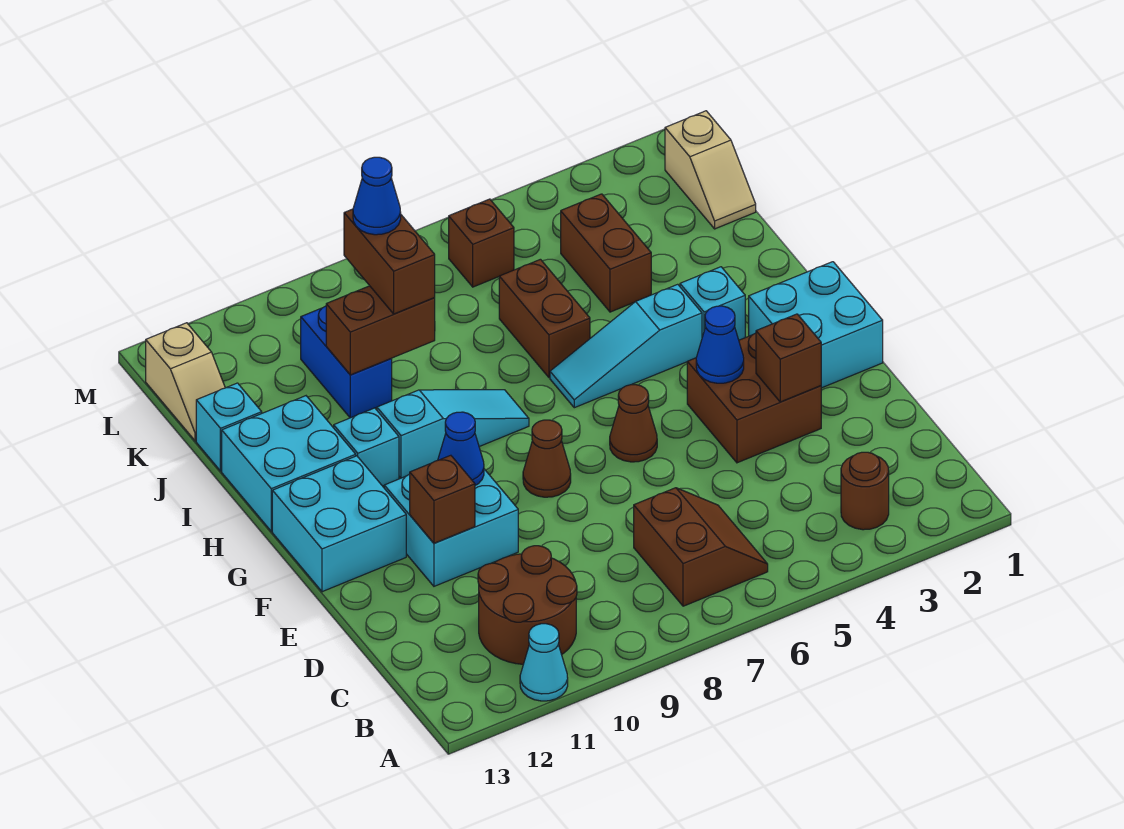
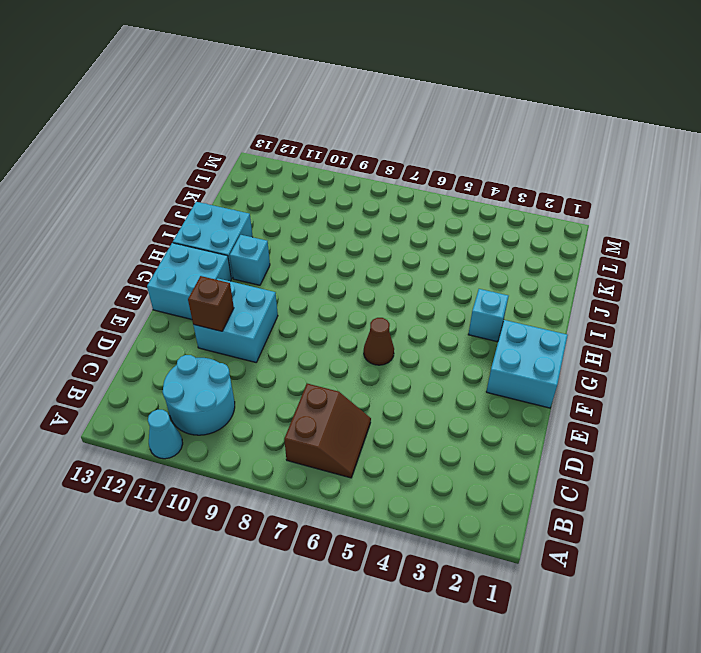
cyan round brick B10:C11 level 1 -> brown round brick B10:C11 level 1
none -> brown round brick B3 level 1
none -> brown brick E3:F4 level 1
none -> brown cone F8 level 1

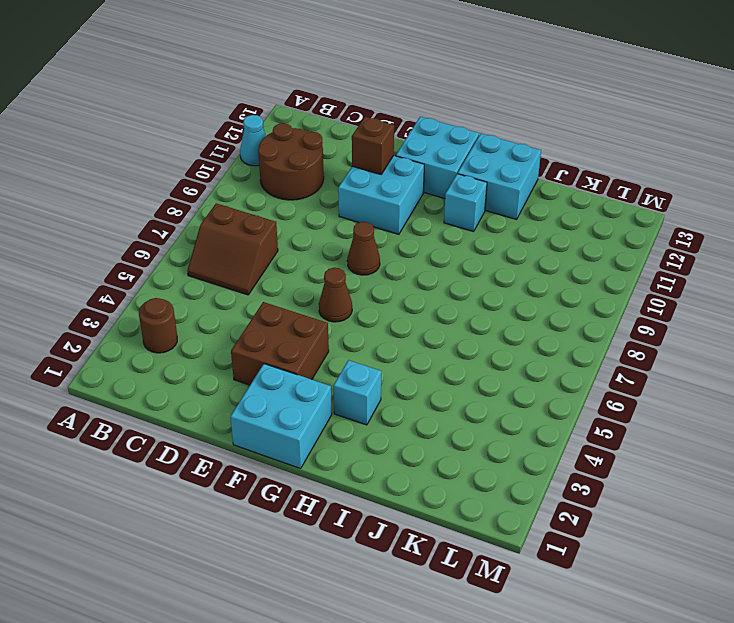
none -> cyan slope H4:H6 level 1 top 4
none -> cyan slope H8:H10 level 1 top 10
none -> brown brick I6:J6 level 1

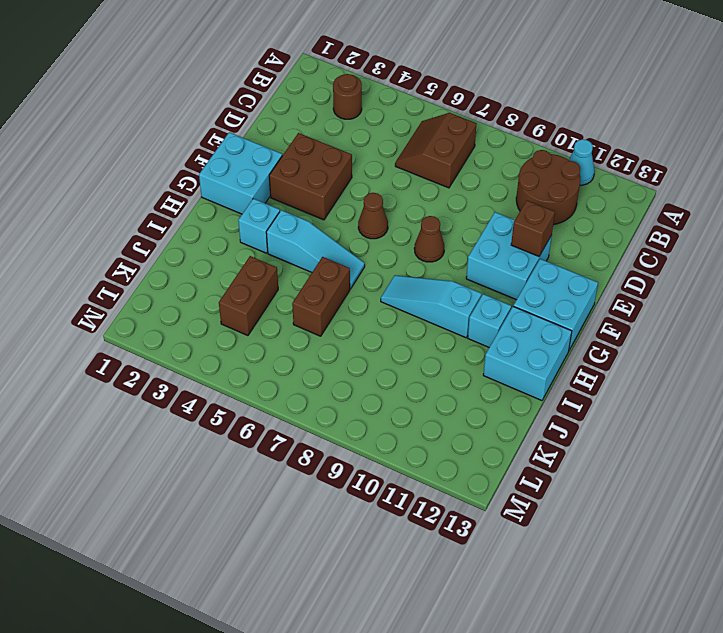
none -> blue brick J10:K10 level 1
none -> cyan brick J13 level 1
none -> tan slope K1:L1 level 1 top L

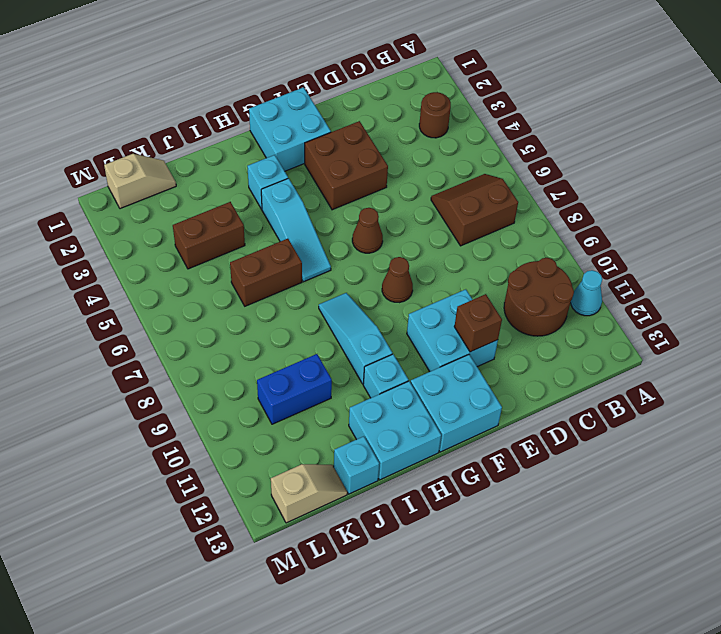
none -> brown brick L6 level 1
none -> brown brick E3 level 2
none -> blue cone F4 level 2

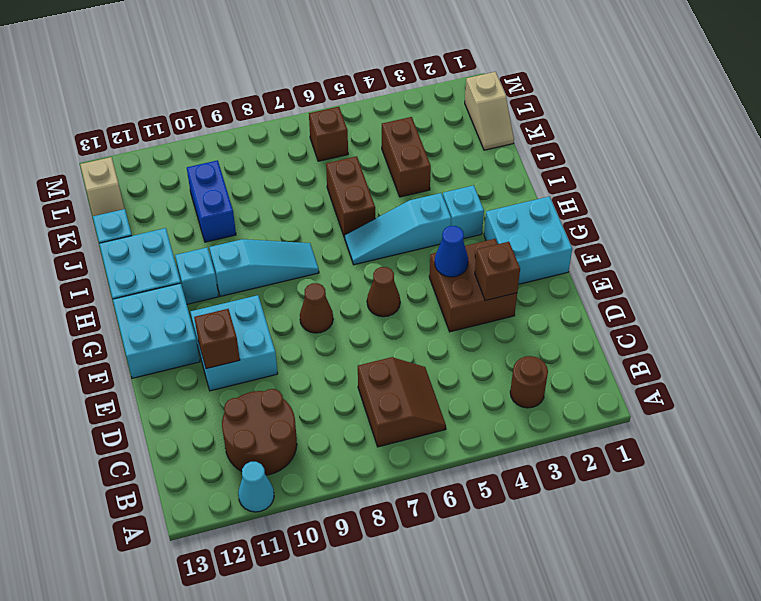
none -> blue cone F10 level 2
none -> brown brick J9:J10 level 2
none -> brown brick J9:K9 level 3

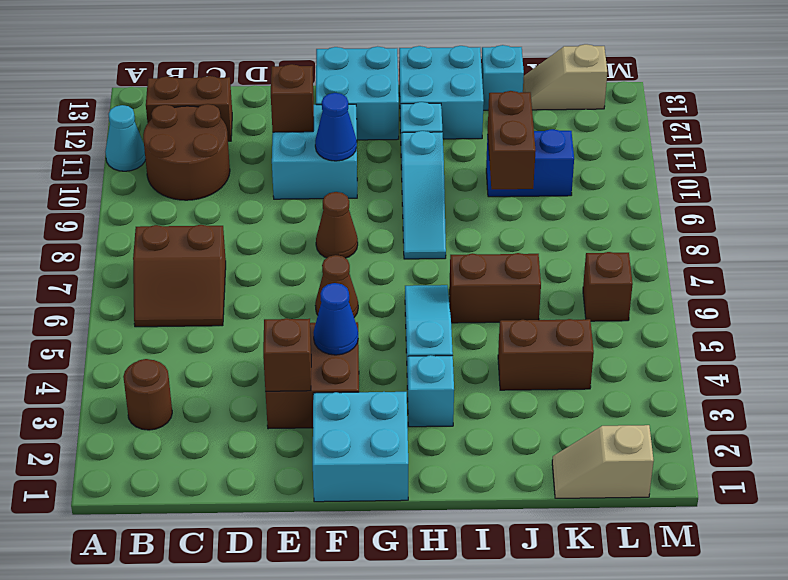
brown brick B12:C12 level 1 -> brown brick J9:K9 level 3
none -> blue cone K9 level 4

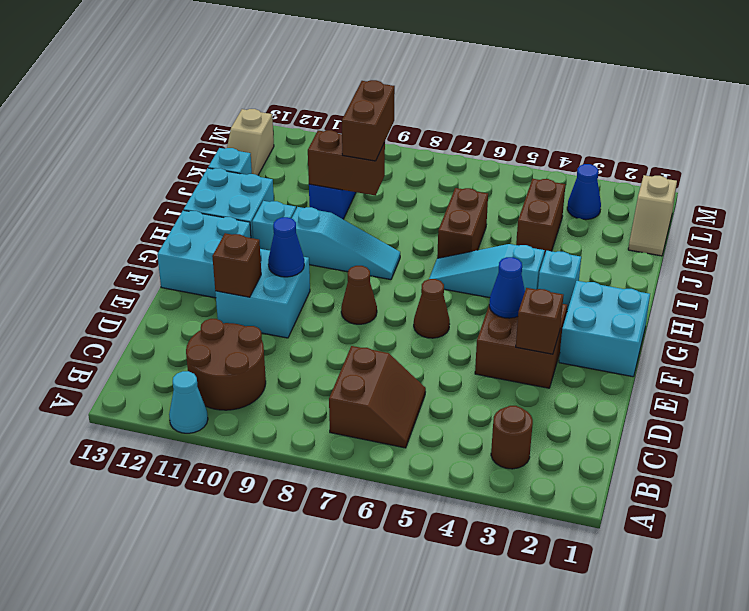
blue cone L3 level 1 -> blue cone K9 level 4
none -> brown brick L6 level 1

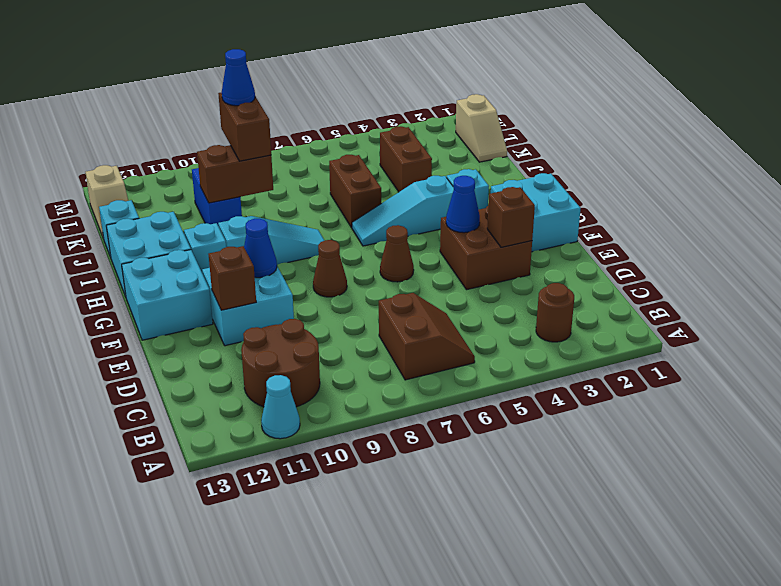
none -> brown brick L6 level 1

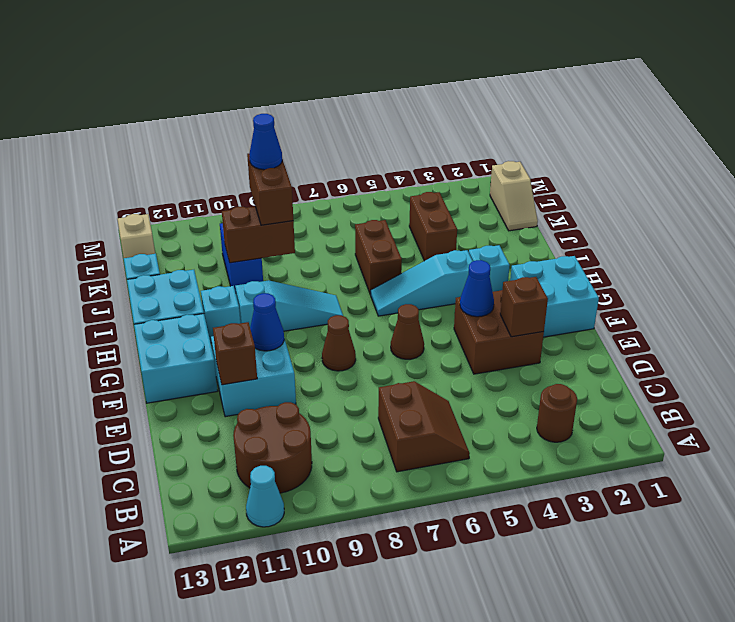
none -> brown brick L6 level 1

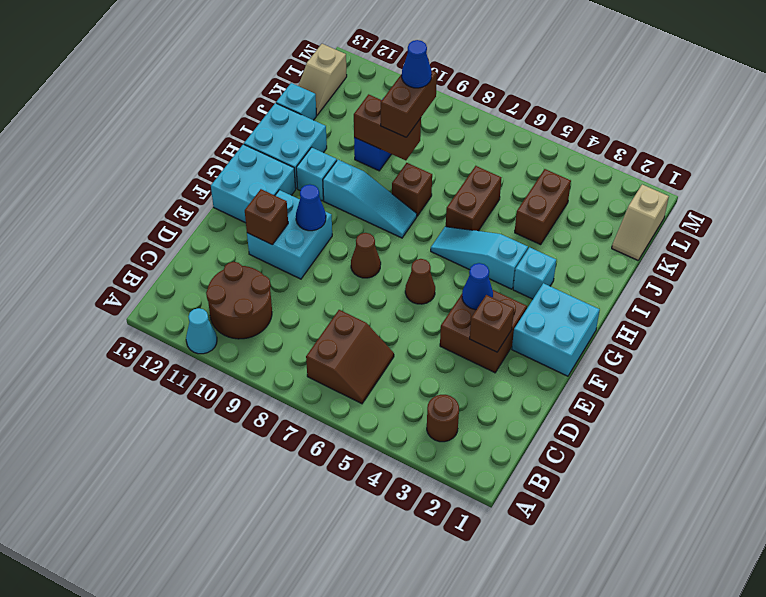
brown brick I8 level 1 -> brown brick L6 level 1

